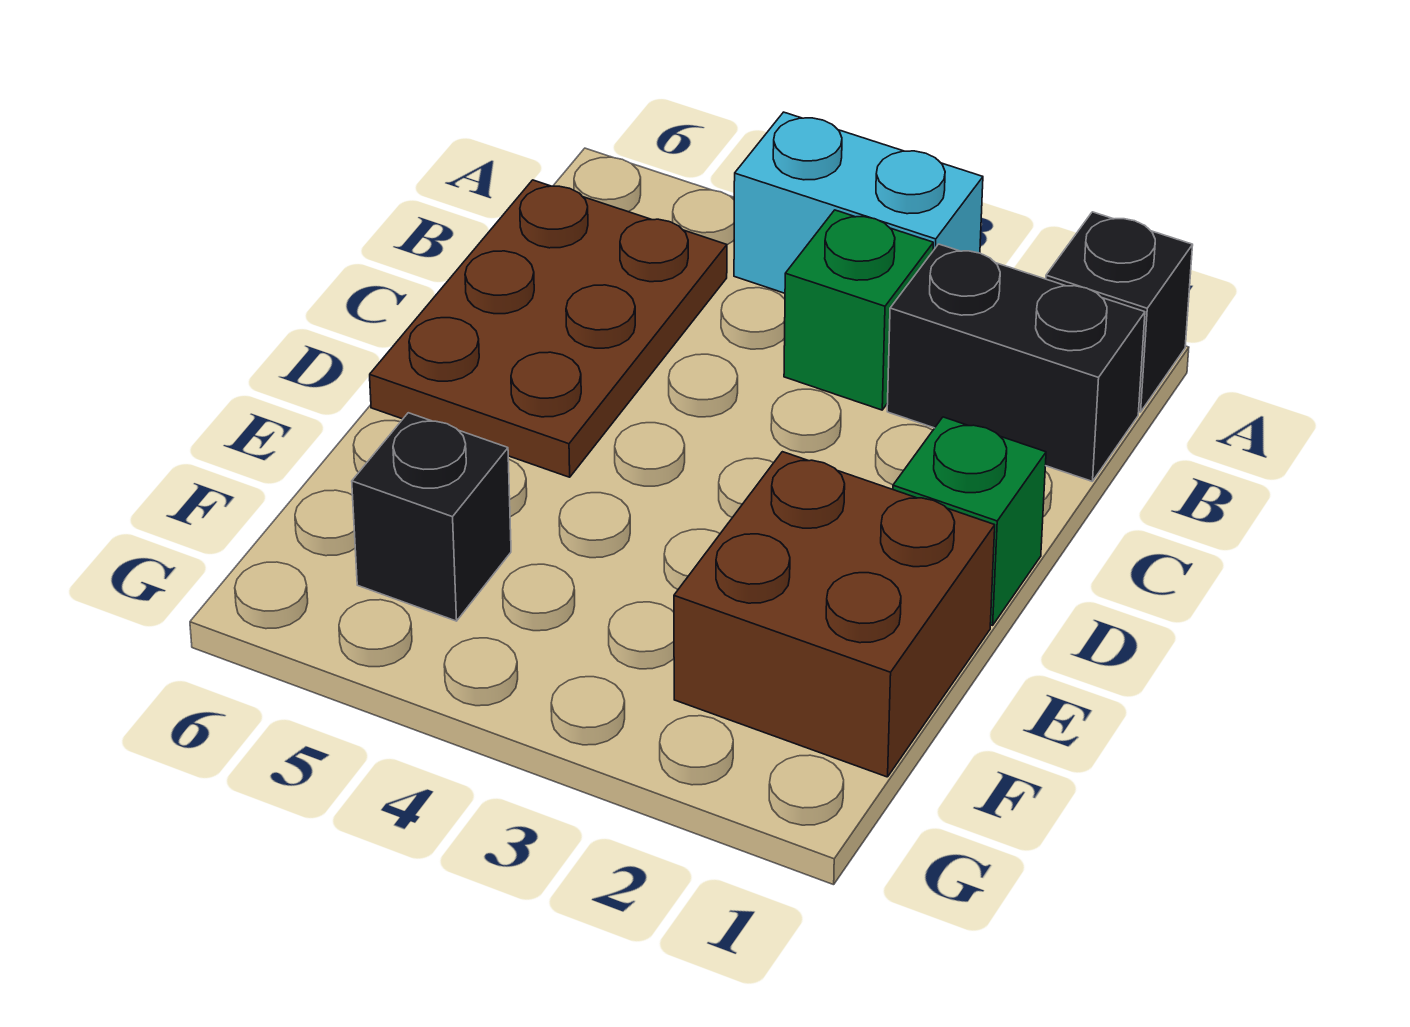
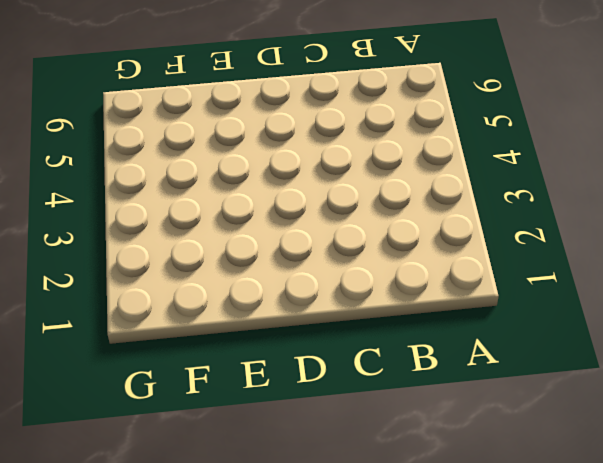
none -> black brick A1 level 1
none -> cyan brick A3:A4 level 1

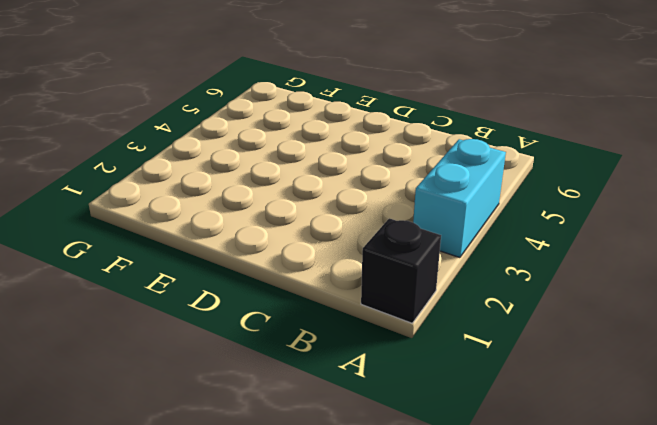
none -> black brick B1:B2 level 1
none -> green brick B3 level 1

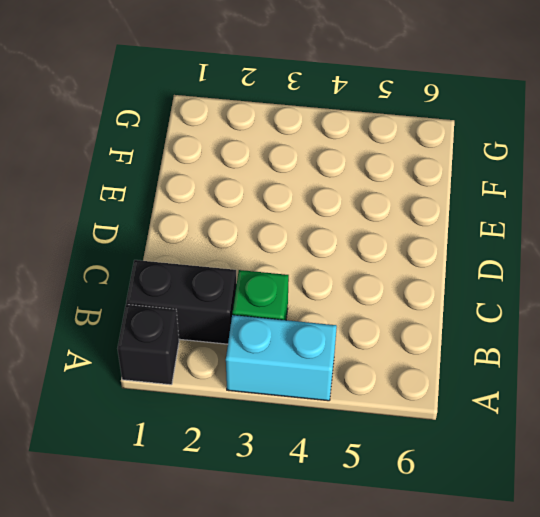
none -> brown plate B5:D6 level 1
none -> green brick D1 level 1

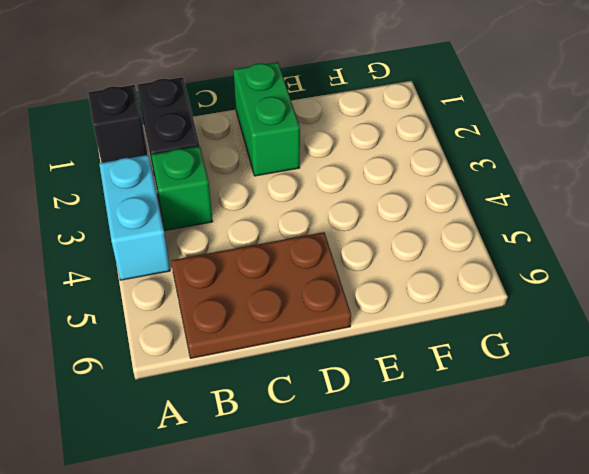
green brick D1:D2 level 1 -> green brick D1 level 1
none -> brown brick E1:F2 level 1
none -> black brick F5 level 1

